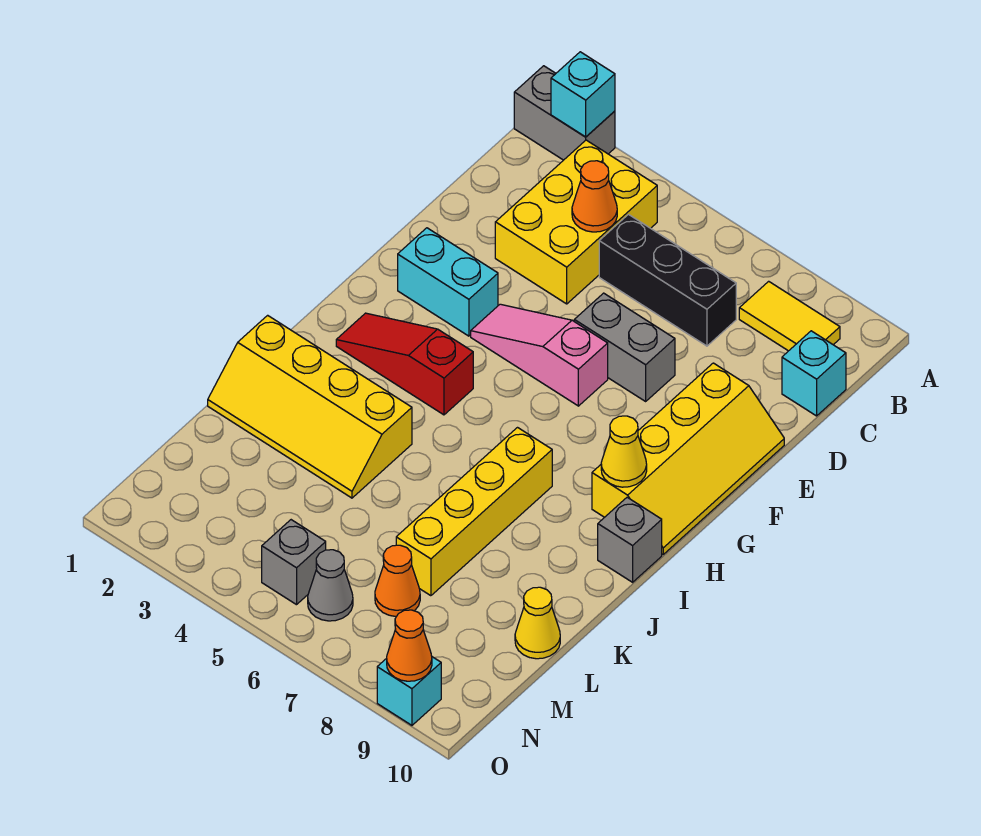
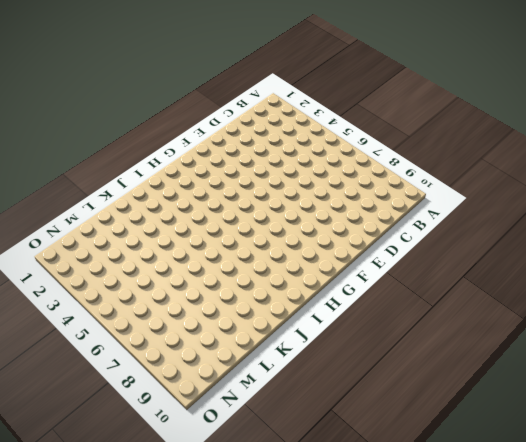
none -> grey brick A1:A2 level 1
none -> yellow brick B3:D4 level 1
none -> yellow tile B8:B9 level 1

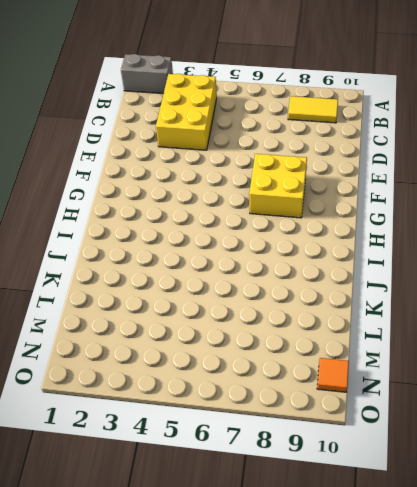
yellow brick F7:G8 level 1 -> none
orange tile N10 level 1 -> none
none -> black brick C5:C7 level 1
none -> cyan brick C10 level 1
none -> grey brick E6:E7 level 1

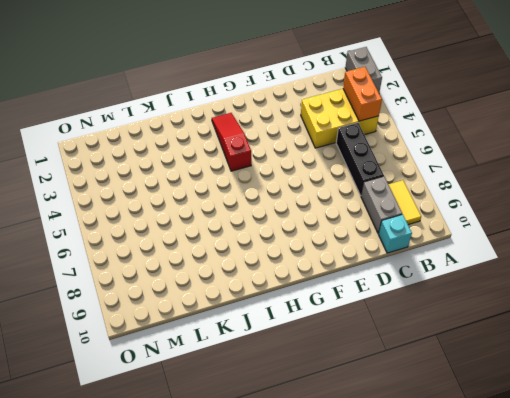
orange brick B3:B4 level 2 -> none
grey brick C8:C9 level 1 -> grey brick E6:E7 level 1
none -> yellow slope E9:H10 level 1 top 9
none -> cyan brick F2:F3 level 1
none -> pink slope F4:F6 level 1 top 6

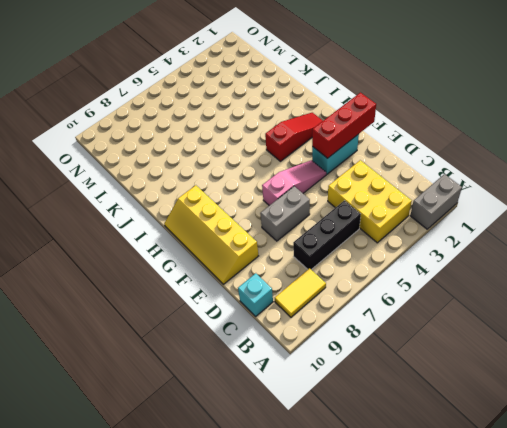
red brick F1:F3 level 2 -> none
none -> yellow brick I7:L7 level 1
none -> grey brick I10 level 1
none -> yellow slope J1:K4 level 1 top J

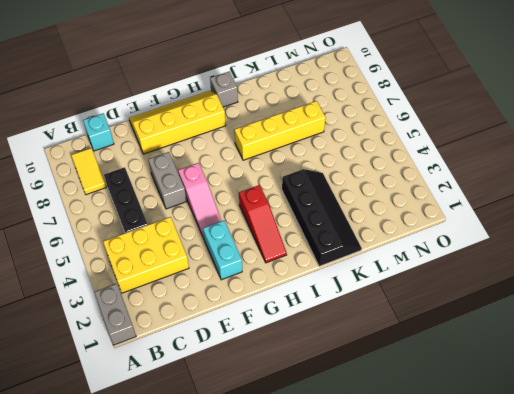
black slope J1:K4 level 1 top J -> yellow slope J1:K4 level 1 top J
none -> yellow cone L10 level 1
none -> orange cone M7 level 1
none -> grey brick N5 level 1

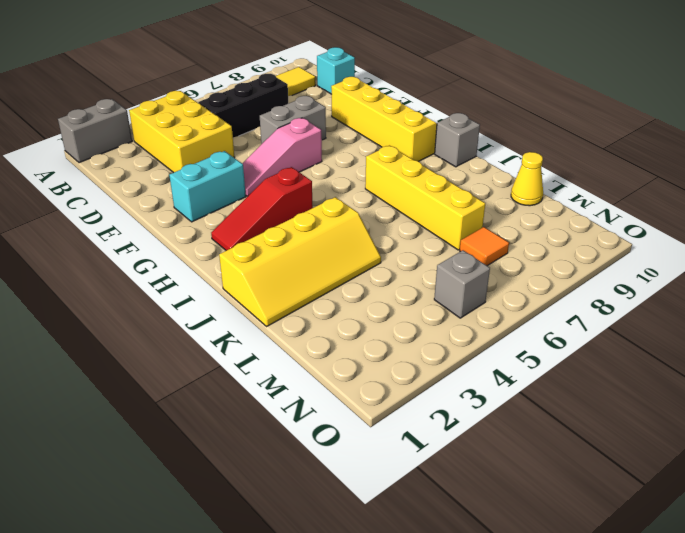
orange tile M7 level 1 -> orange cone M7 level 1
none -> grey cone N6 level 1
none -> cyan brick O9 level 1
none -> cyan brick A2 level 2

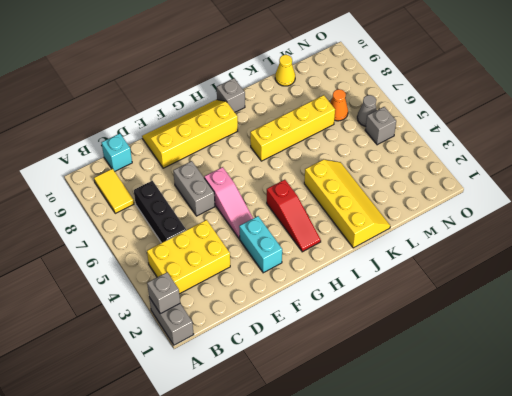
grey brick A2 level 2 -> cyan brick A2 level 2
none -> cyan brick O9 level 1
none -> orange cone C4 level 2
none -> yellow cone H9 level 2

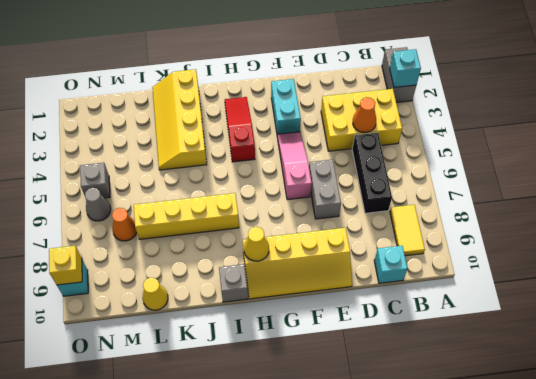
yellow brick O9 level 2 -> orange cone O9 level 2

